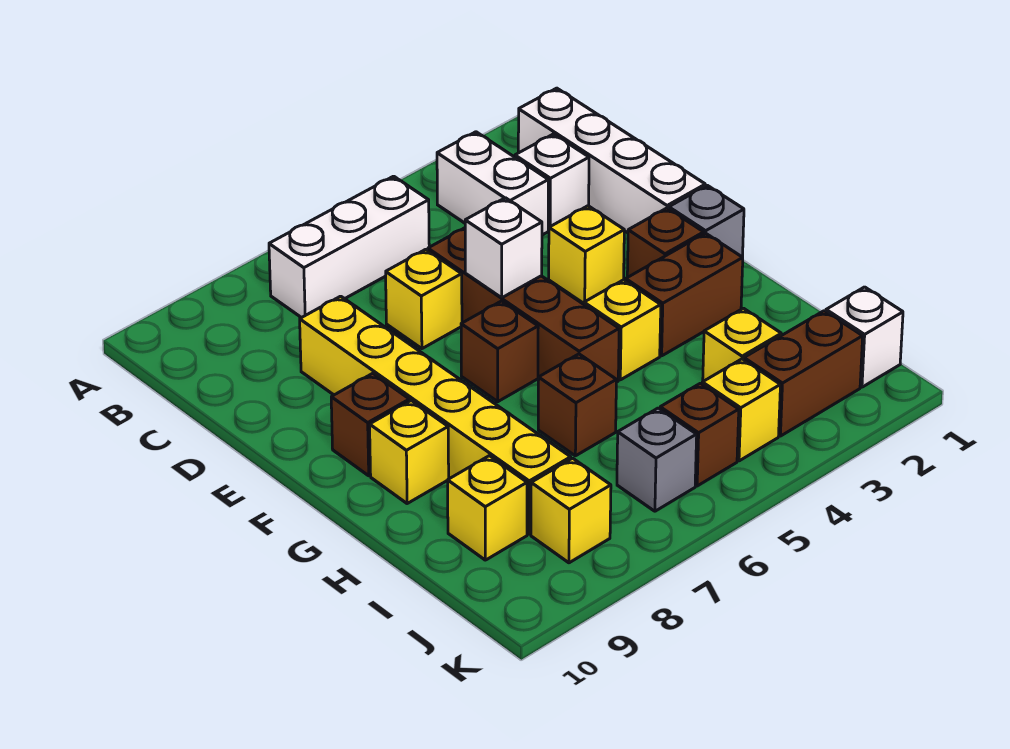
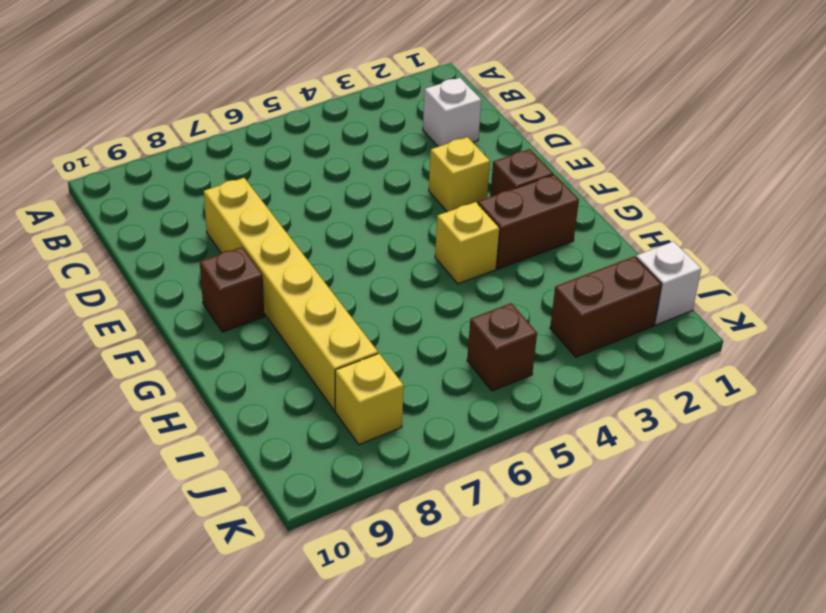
none -> white brick B1:E1 level 1
none -> white brick B3:C3 level 1
none -> white brick B5:B7 level 1

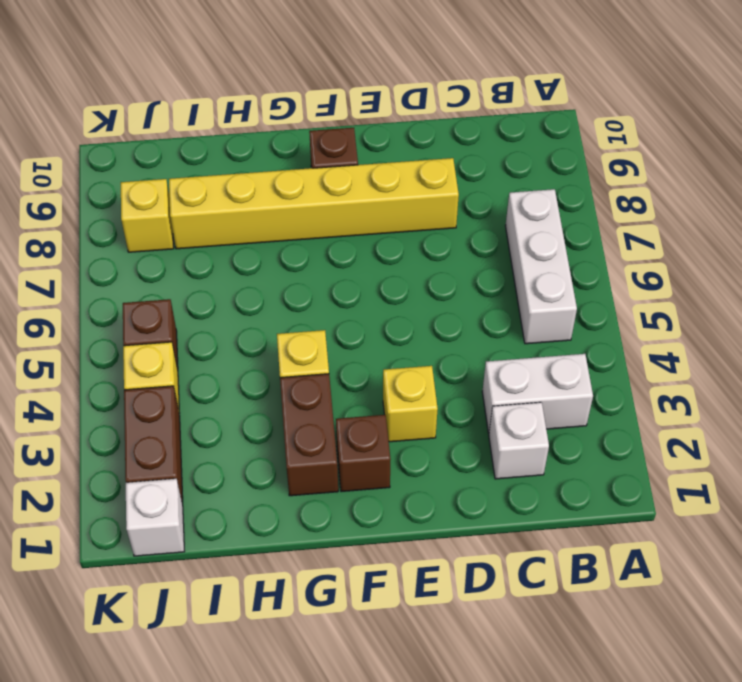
none -> white brick B1:E1 level 1
none -> brown brick D5:G5 level 1
none -> yellow brick D6 level 1

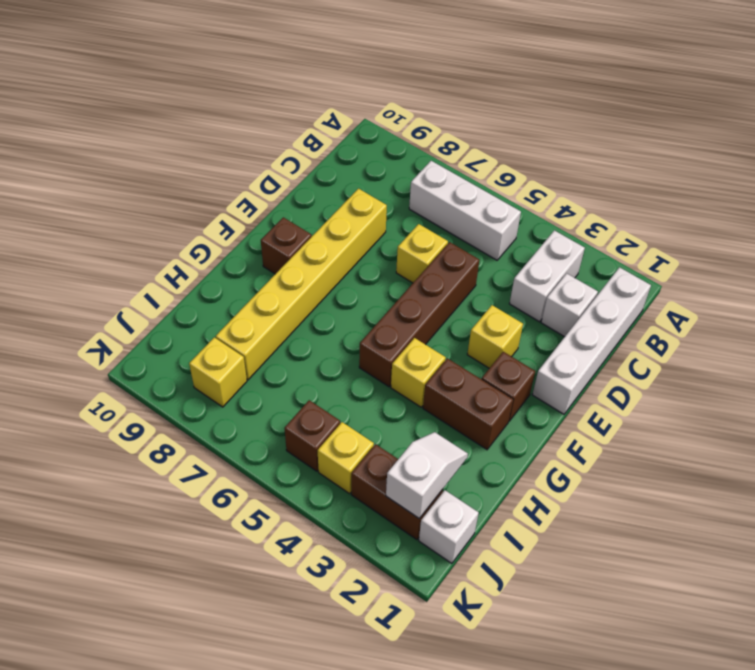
white slope I2:J2 level 2 top J -> none
none -> grey brick F1 level 1
none -> brown brick F6 level 1
none -> yellow brick G9 level 1

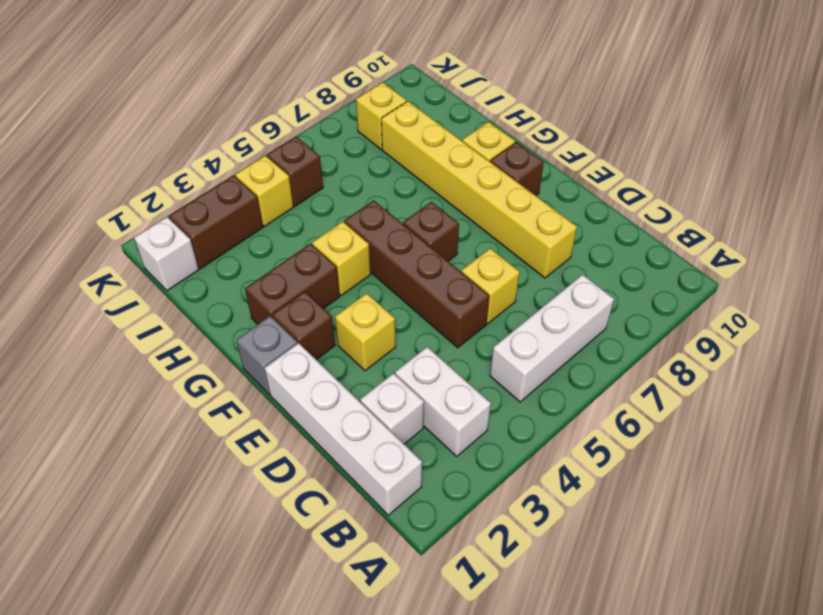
none -> brown brick H6 level 1
none -> yellow brick I3 level 1
none -> yellow brick I9 level 1

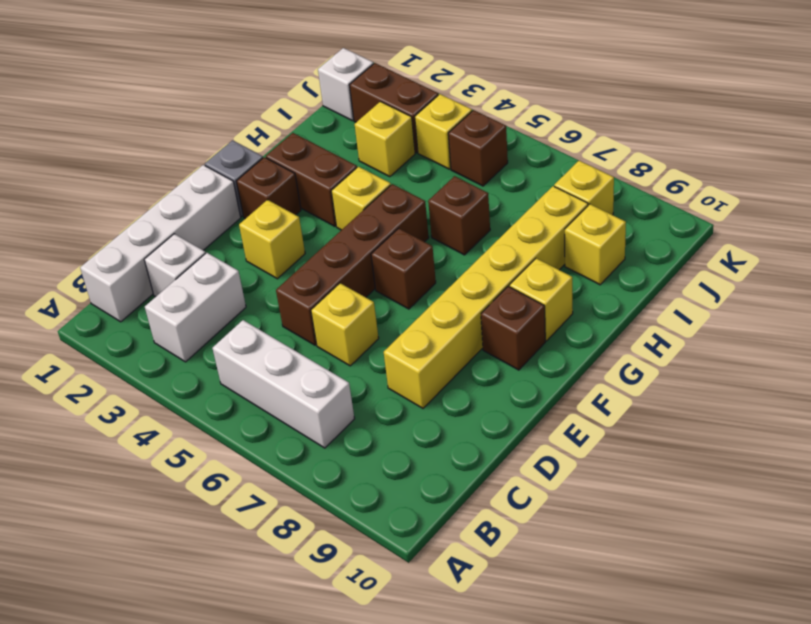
none -> grey brick J6 level 1
none -> white brick E5 level 2

